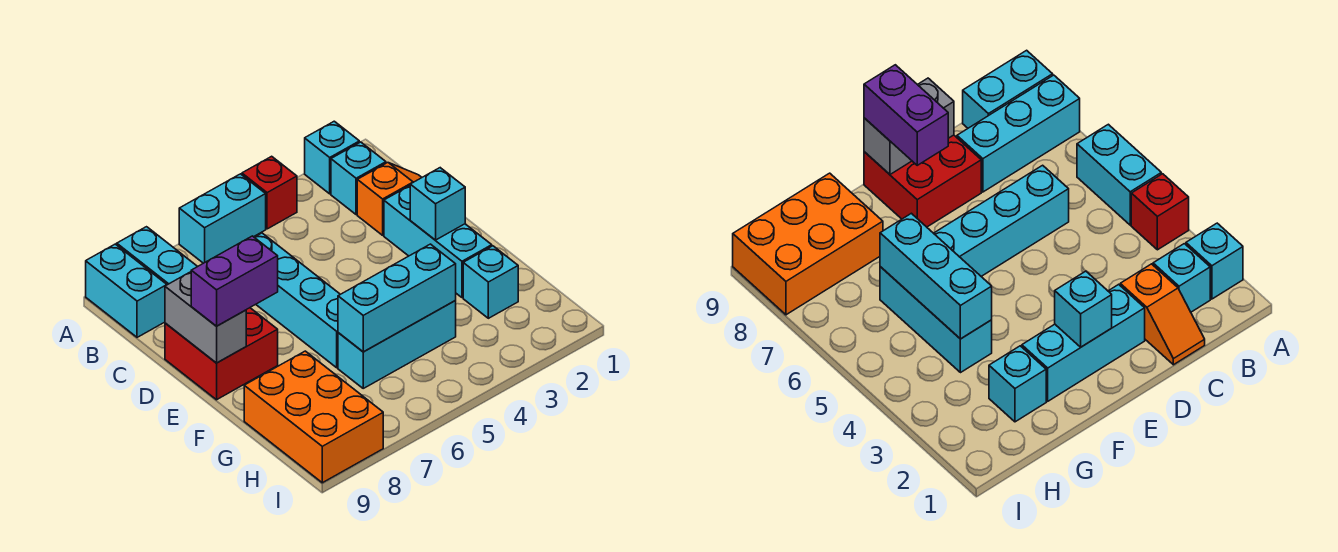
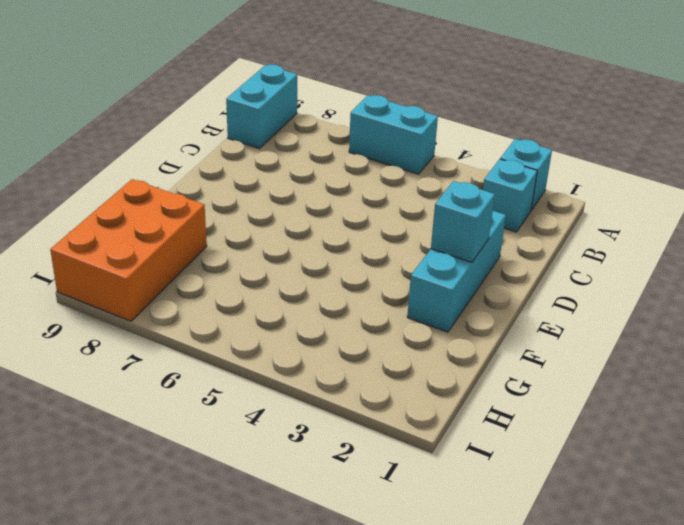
none -> red brick A4 level 1
none -> cyan brick A8:C8 level 1
none -> orange slope C1:C2 level 1 top 2

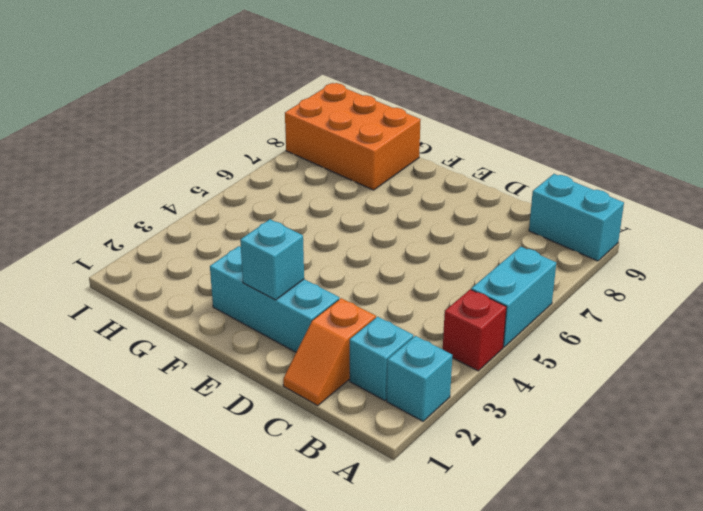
none -> cyan brick A8:C8 level 1
none -> cyan brick C6:F6 level 1
none -> red brick D8:E9 level 1

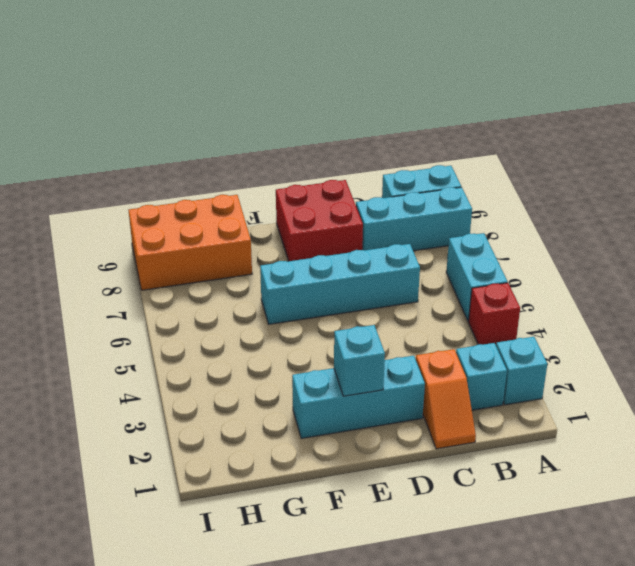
none -> cyan brick G2 level 1
none -> cyan brick G4:G6 level 1
none -> grey brick D9:E9 level 2

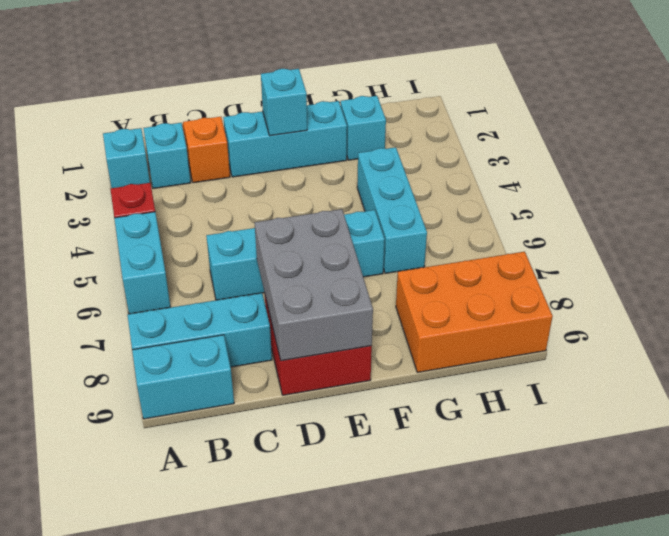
grey brick D7:E9 level 2 -> grey brick D9:E9 level 2
none -> cyan brick G4:G6 level 2
none -> purple brick E8:E9 level 3

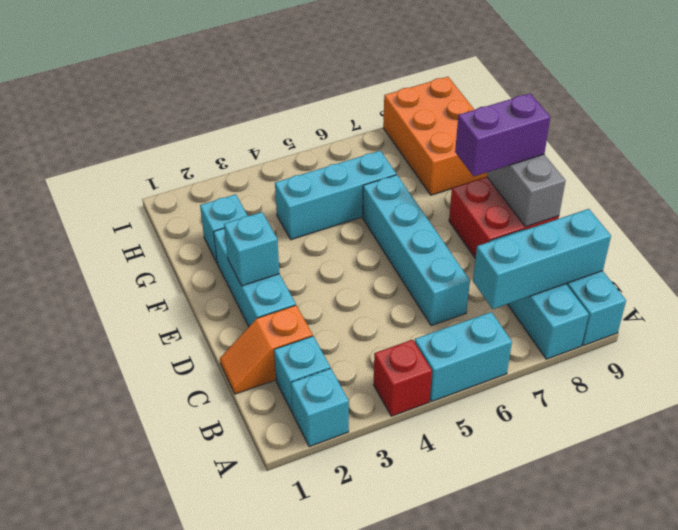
cyan brick B7:B9 level 2 -> cyan brick G4:G6 level 2

